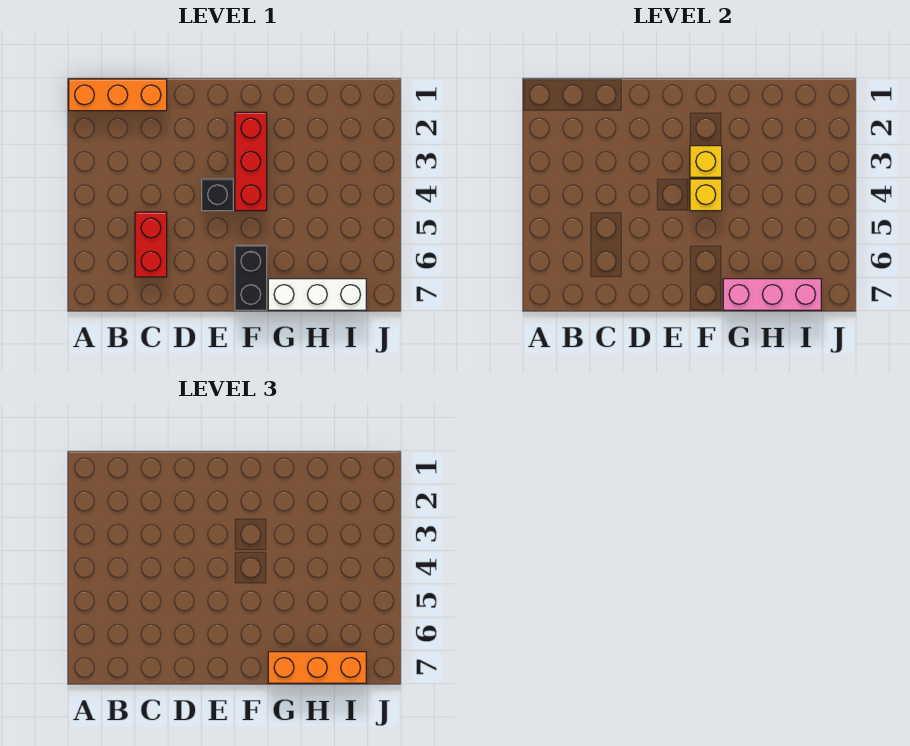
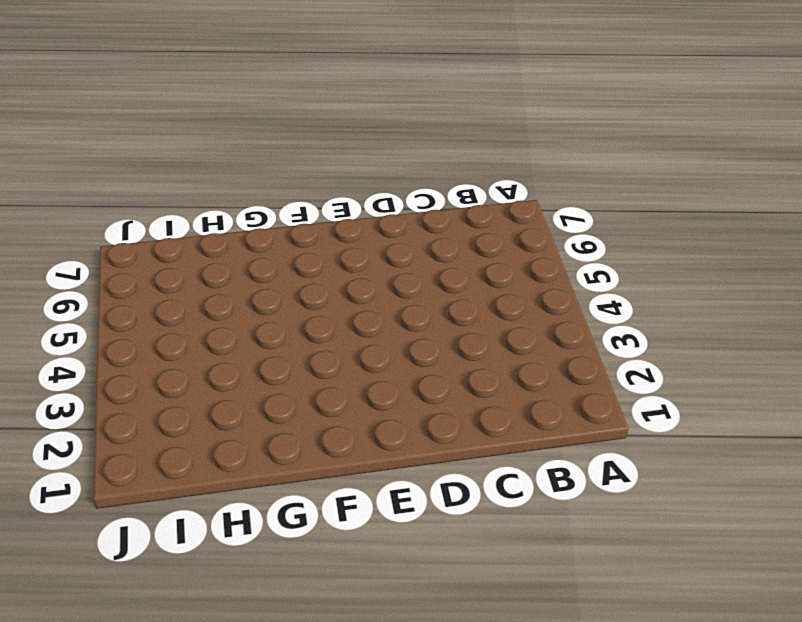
none -> orange brick A1:C1 level 1
none -> red brick C5:C6 level 1

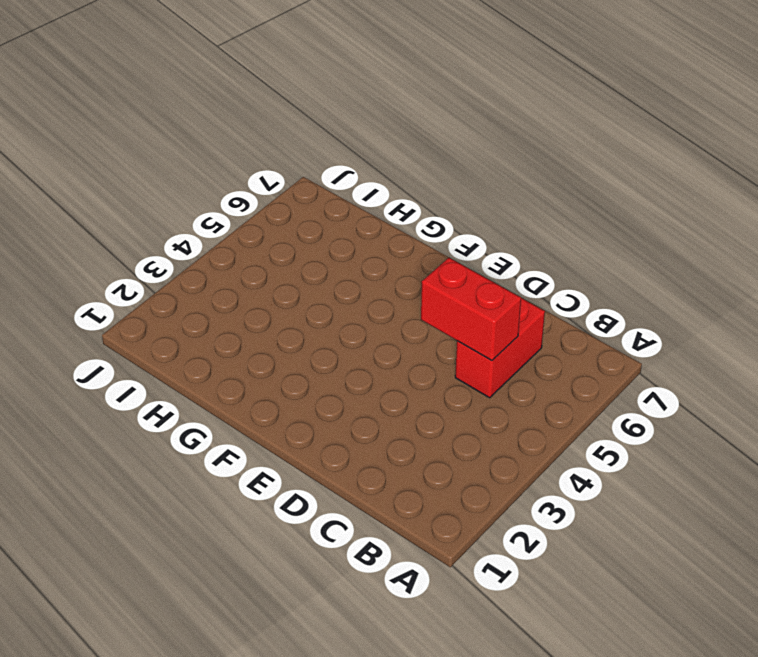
red brick C5:D5 level 2 -> none
none -> orange brick A1:C1 level 1
none -> black brick E4 level 1

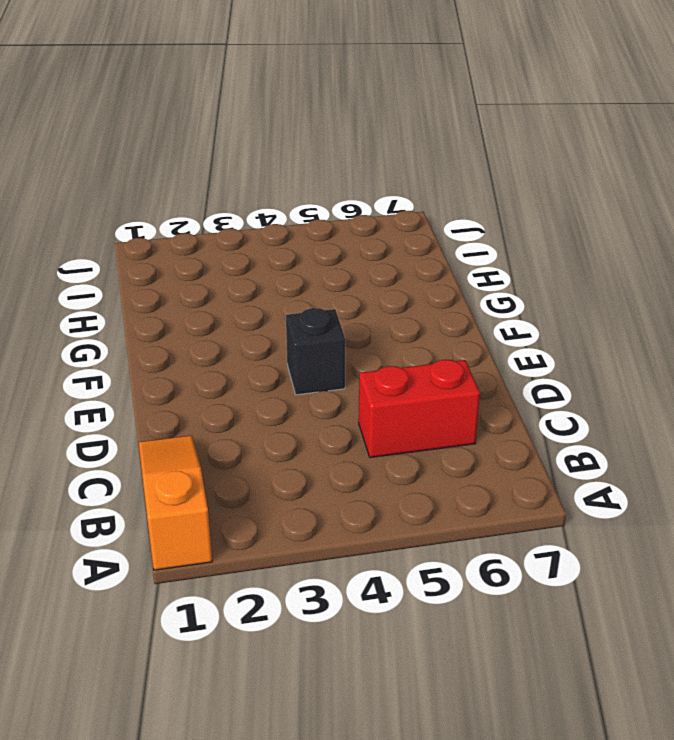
orange slope A1:C1 level 1 top A -> orange brick A1:C1 level 1
none -> red brick F2:F4 level 1
none -> black brick F6:F7 level 1

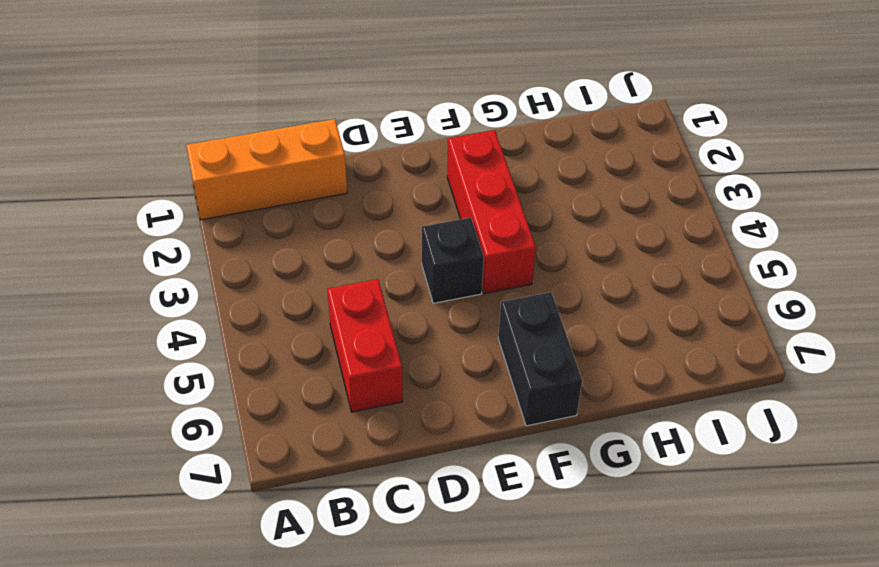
none -> white brick G7:I7 level 1
none -> yellow brick F3 level 2

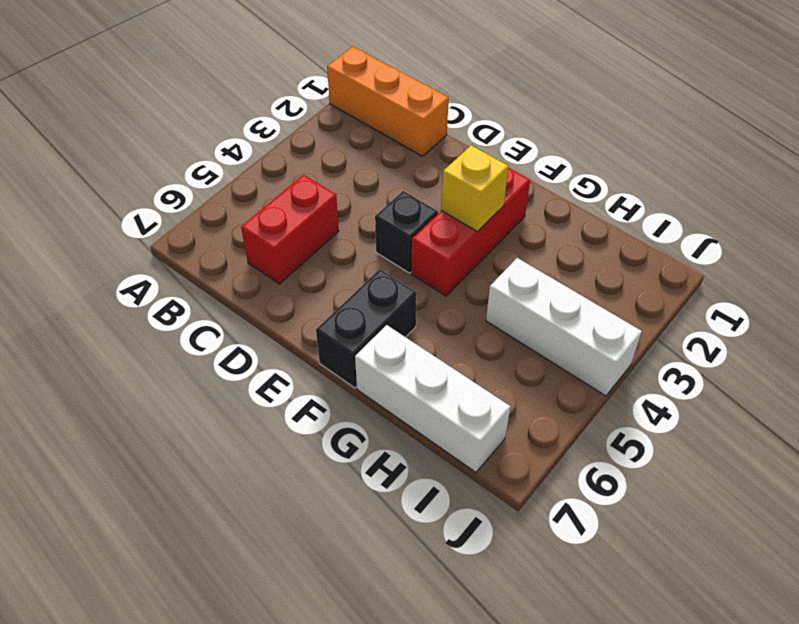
white brick H4:J4 level 1 -> none
none -> yellow brick F4 level 2
none -> pink brick G7:I7 level 2

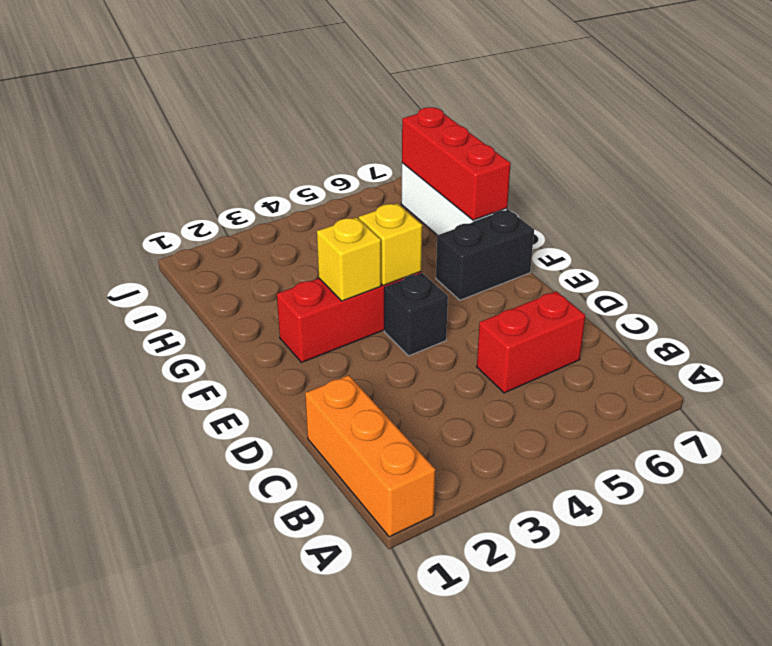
red brick G7:I7 level 2 -> pink brick G7:I7 level 2
none -> orange brick G7:I7 level 3

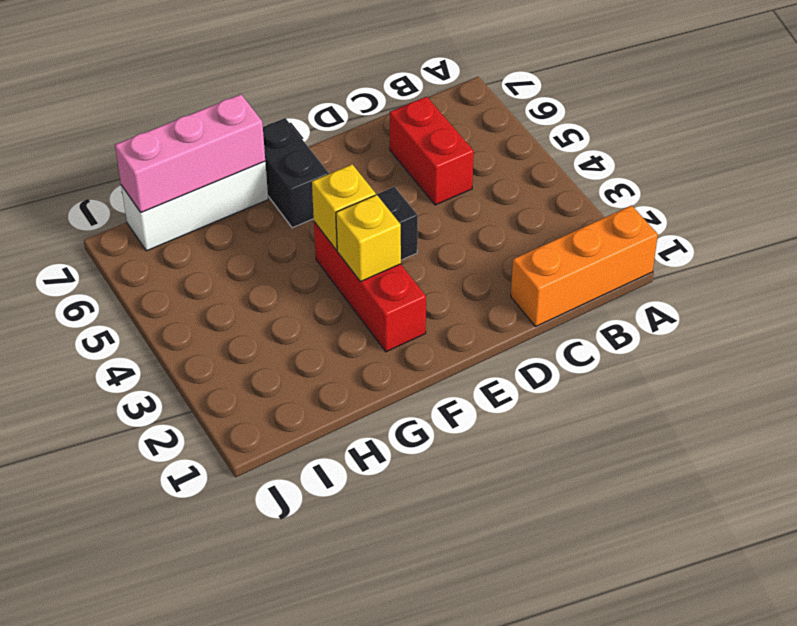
none -> orange brick G7:I7 level 3

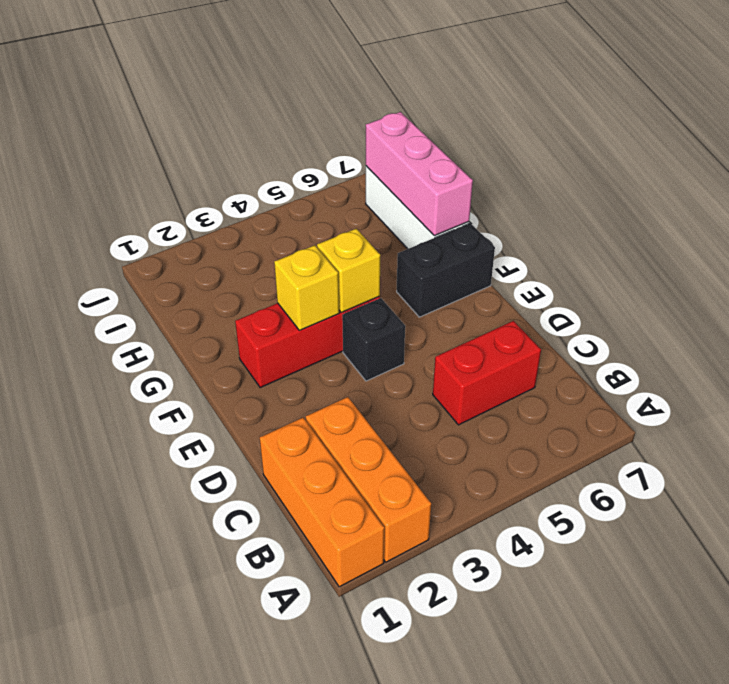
orange brick A2:C2 level 1 -> orange brick G7:I7 level 3

